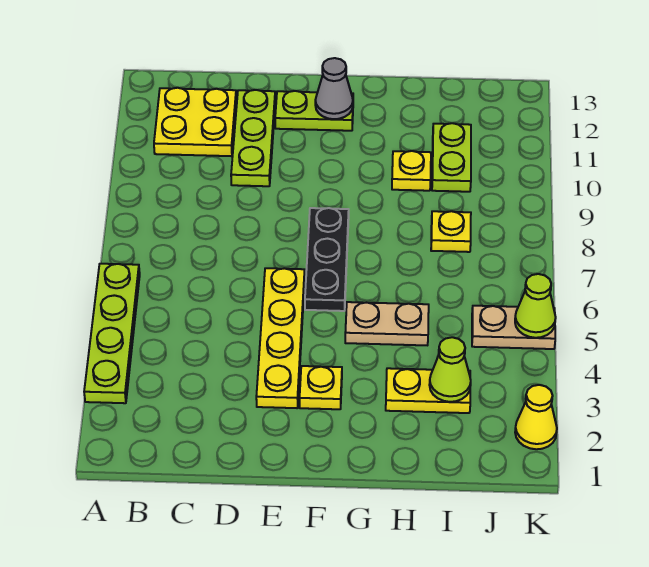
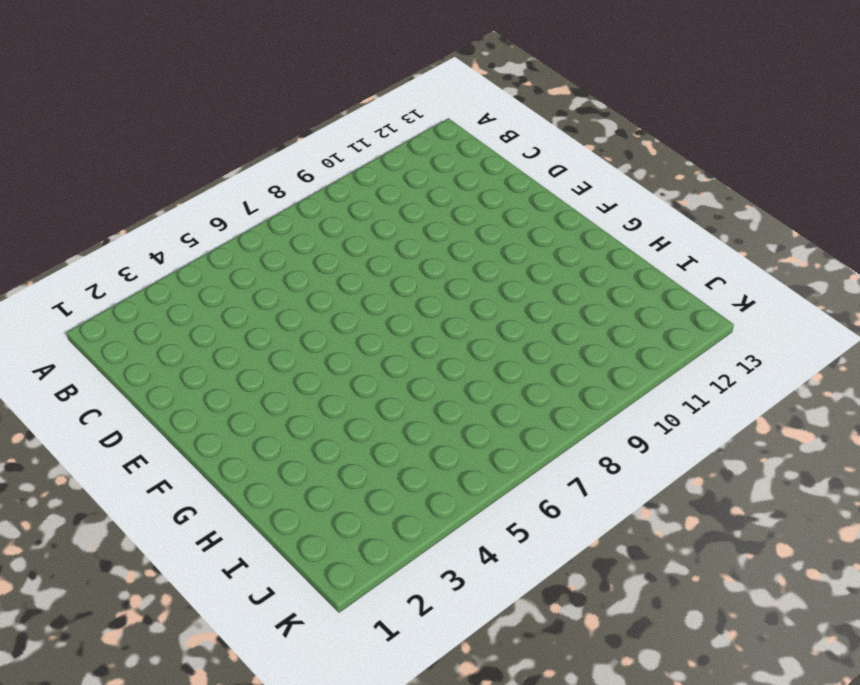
none -> lime plate A3:A6 level 1
none -> yellow plate B11:C12 level 1
none -> lime plate D10:D12 level 1

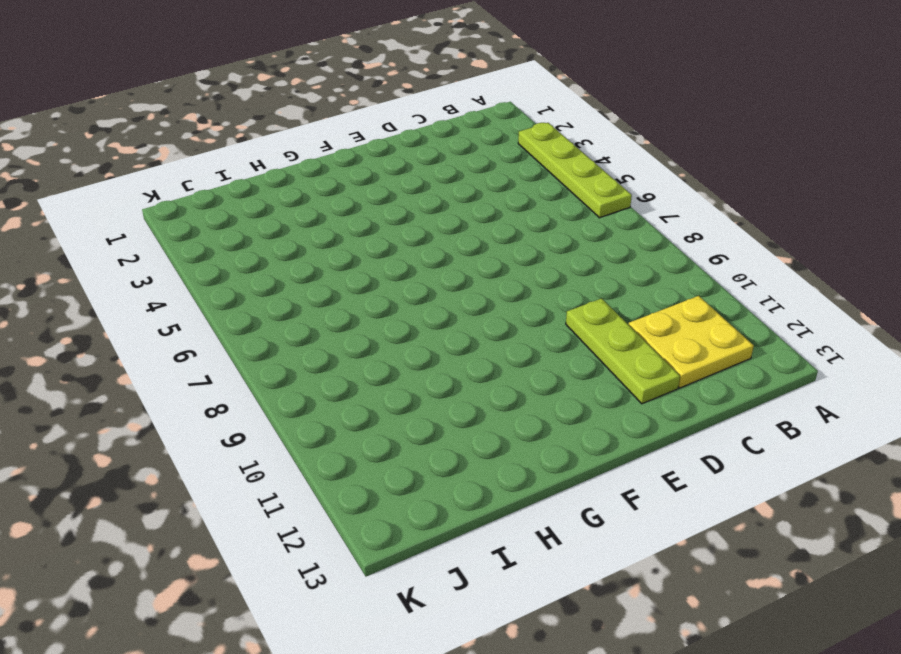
none -> yellow plate E3:E6 level 1
none -> lime plate E12:F12 level 1
none -> yellow plate F3 level 1

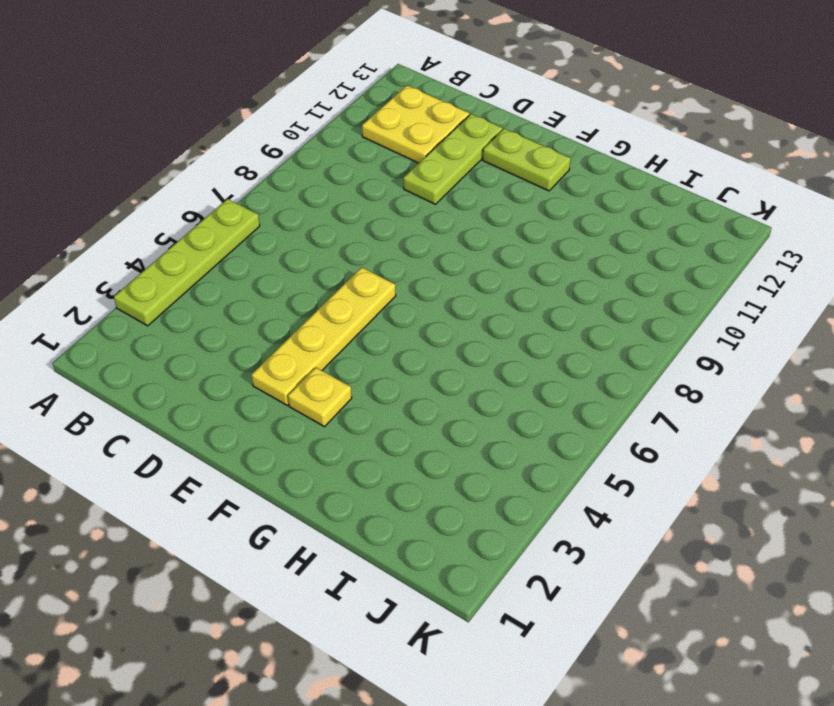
none -> black plate F6:F8 level 1
none -> tan plate G5:H5 level 1
none -> yellow plate H3:I3 level 1

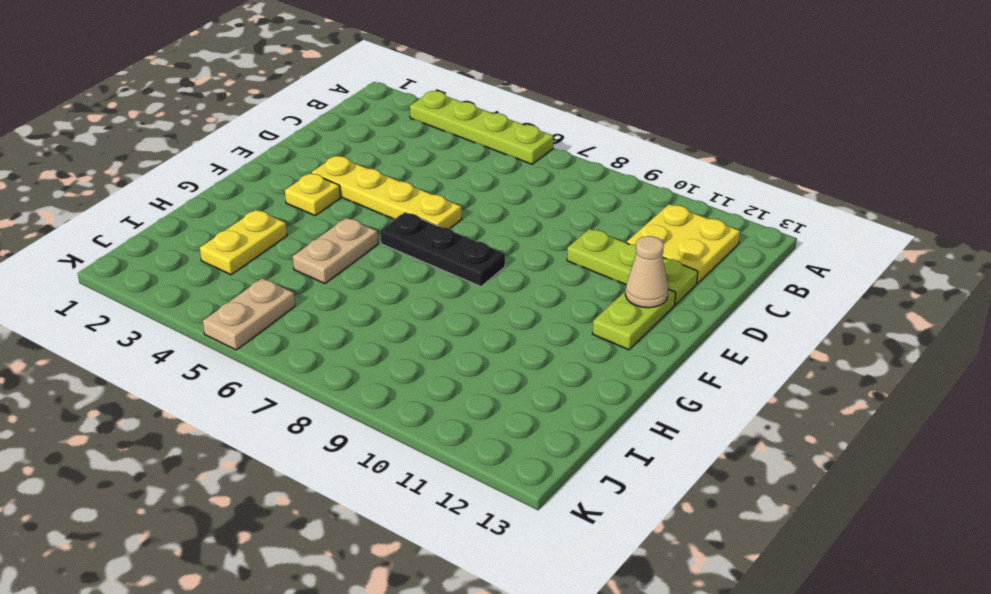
tan cone E12 level 2 -> none
none -> yellow plate H10 level 1
none -> yellow plate I8 level 1
none -> lime plate I10:I11 level 1

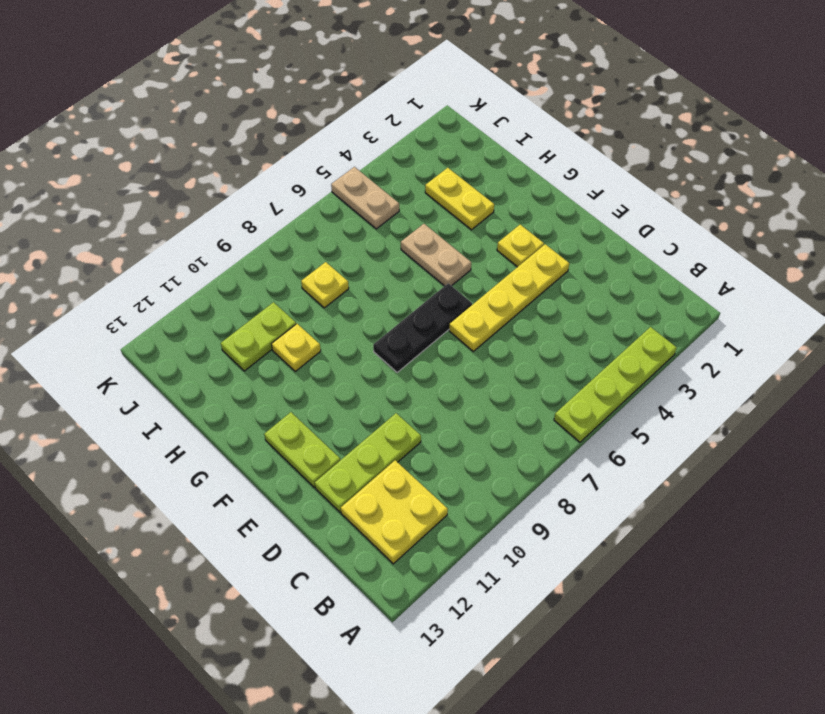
none -> yellow cone K2 level 1
none -> grey cone F12 level 2
none -> lime cone I3 level 2

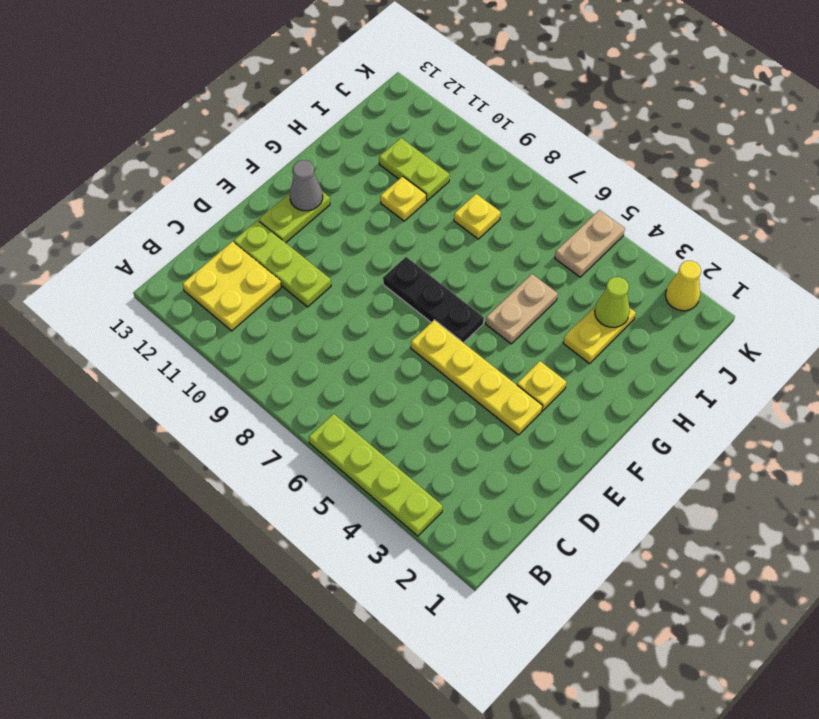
none -> lime cone K5 level 2

